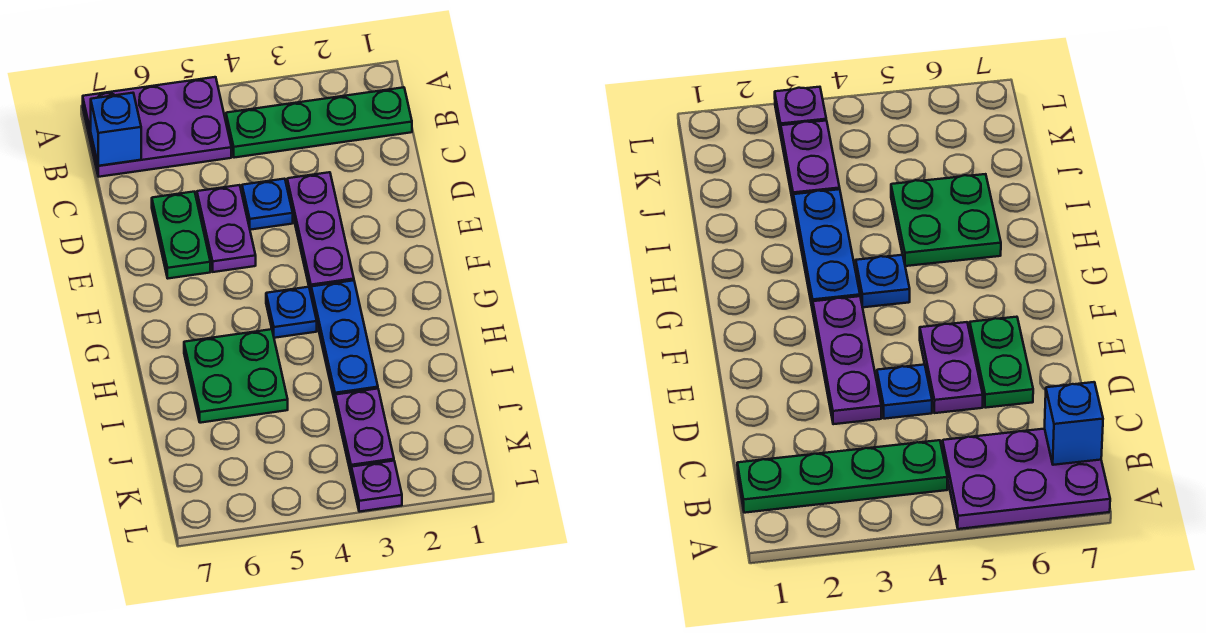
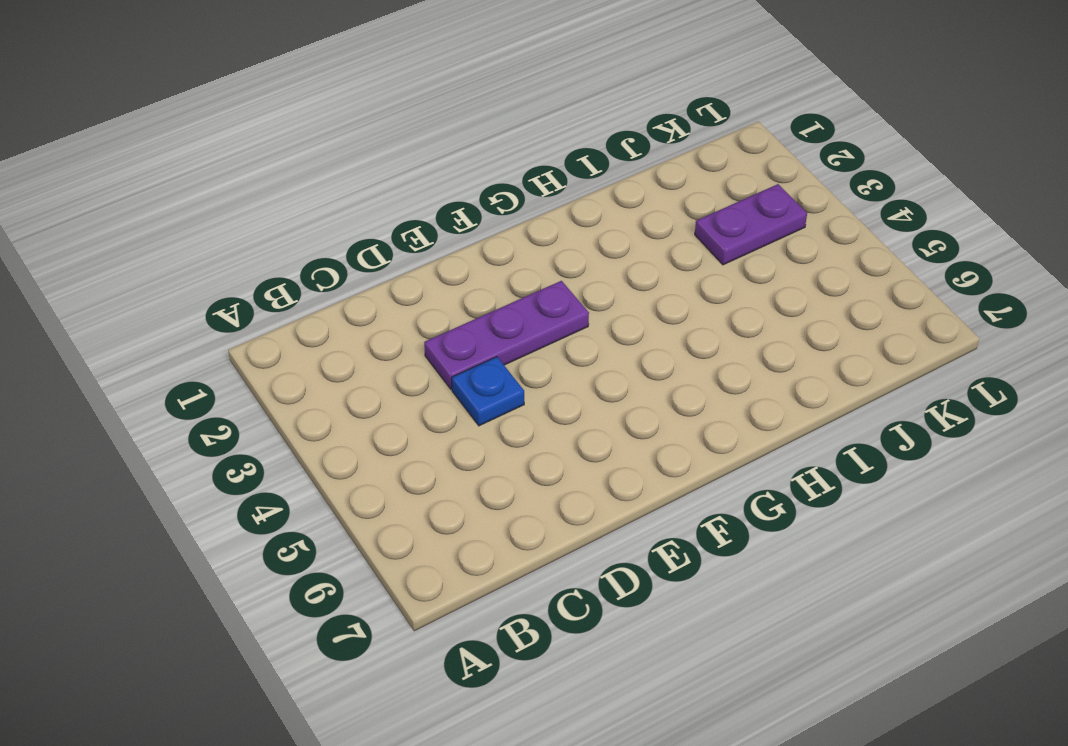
none -> purple plate A5:B7 level 1
none -> green plate B1:B4 level 1
none -> purple plate D5:E5 level 1

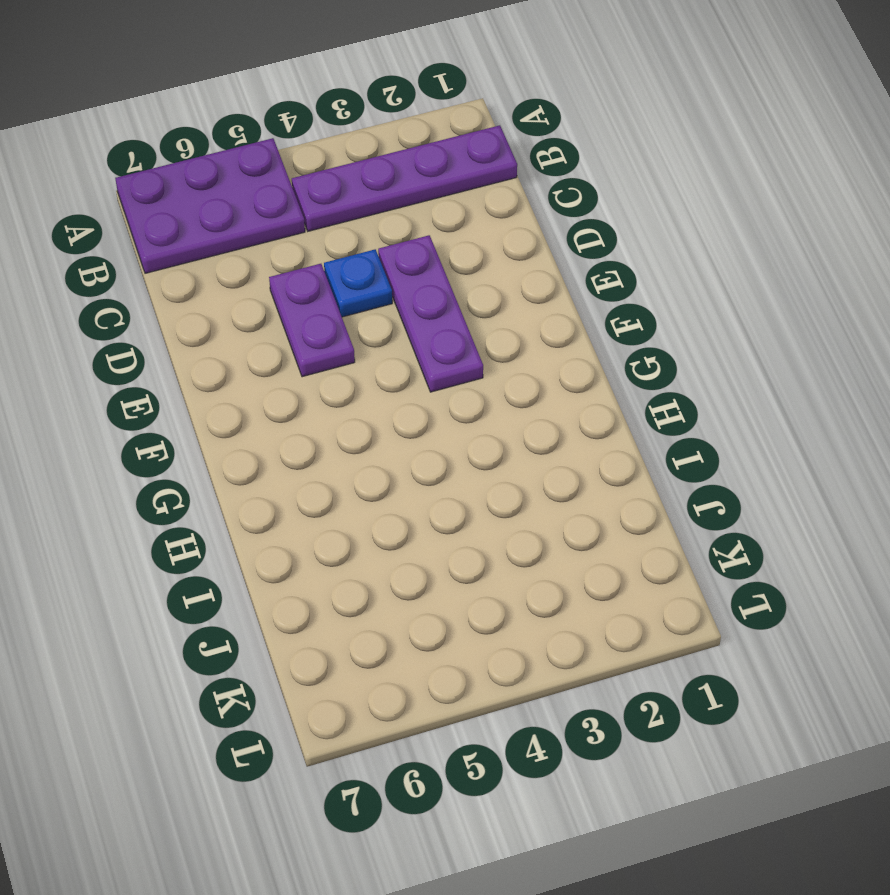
purple plate B1:B4 level 1 -> green plate B1:B4 level 1
none -> green plate D6:E6 level 1
none -> blue plate G3:I3 level 1
none -> blue plate G4 level 1

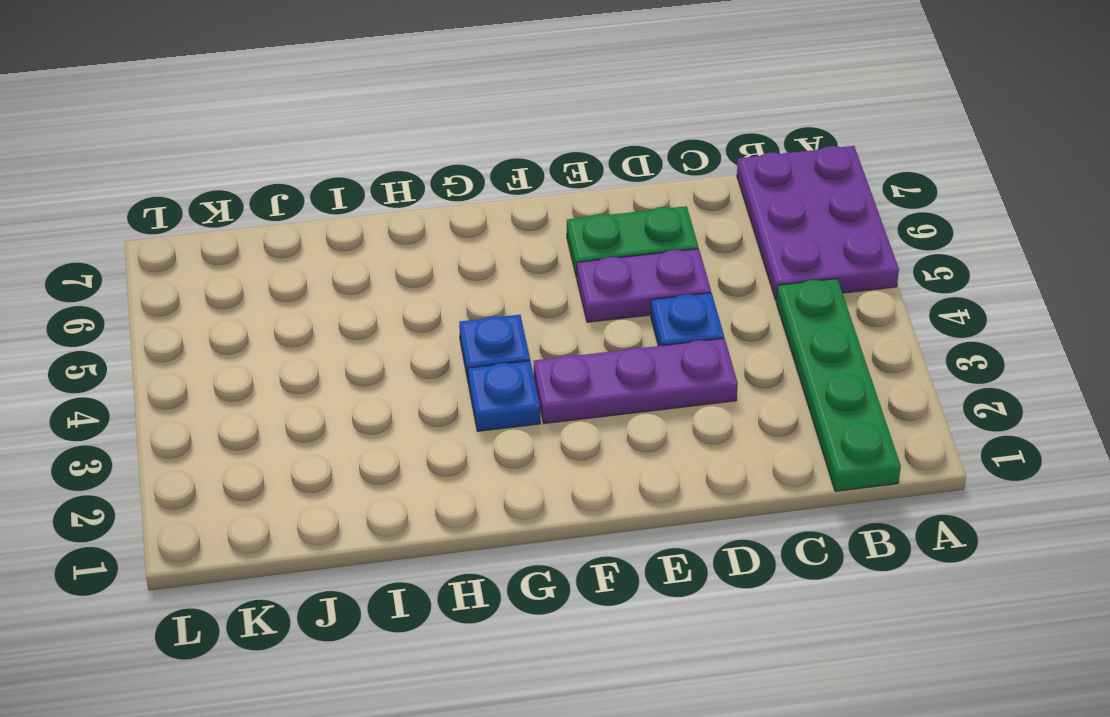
blue plate G3 level 1 -> blue plate G3:I3 level 1
none -> green plate H5:I6 level 1
none -> purple plate J3:K3 level 1
none -> purple plate L3 level 1

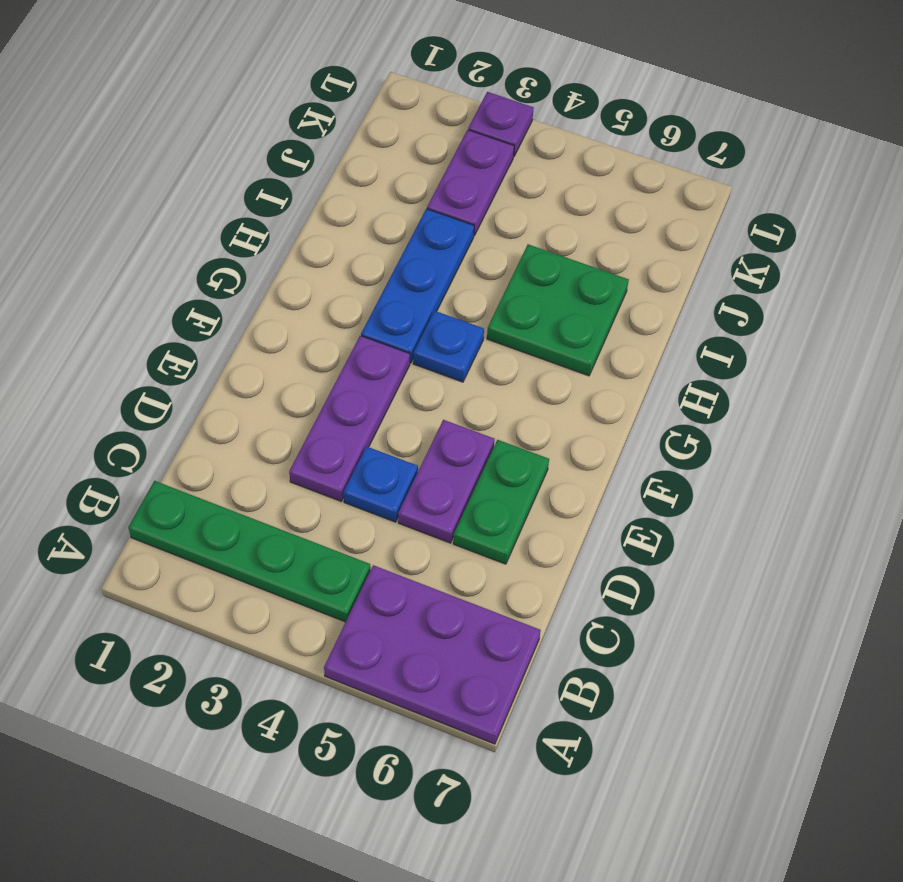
none -> blue brick B7 level 2

